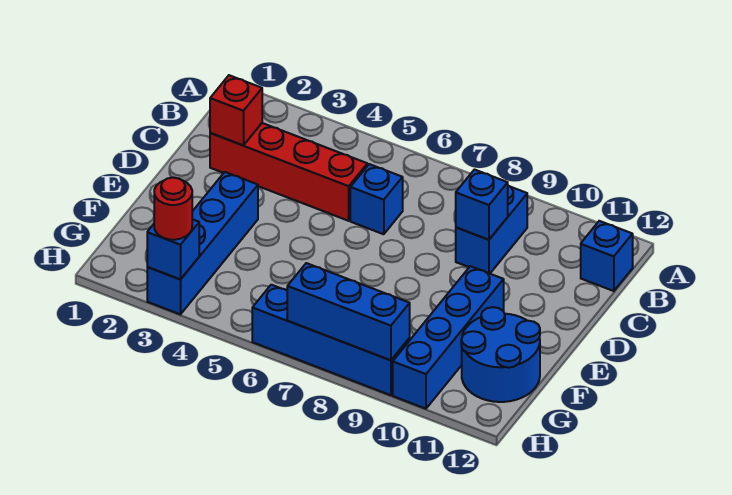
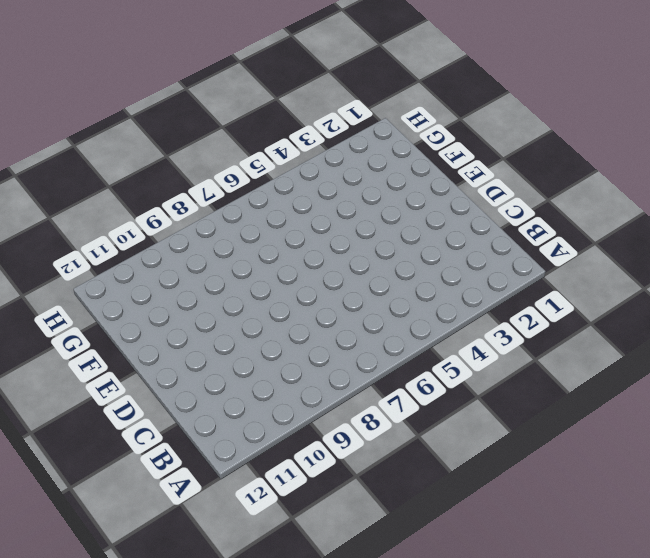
none -> blue brick B9:C9 level 1
none -> blue brick B12 level 1
none -> red brick C2:C5 level 1

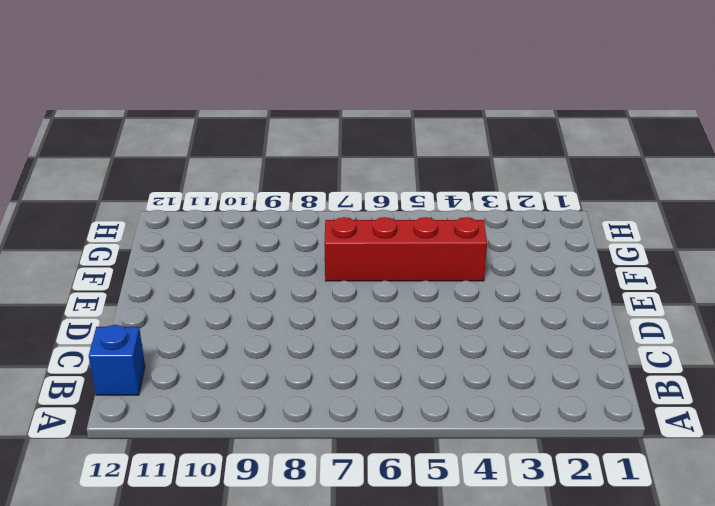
red brick F4:F7 level 1 -> red brick C2:C5 level 1
none -> blue brick B9:C9 level 1
none -> blue brick C6 level 1
none -> blue brick E3:H3 level 1

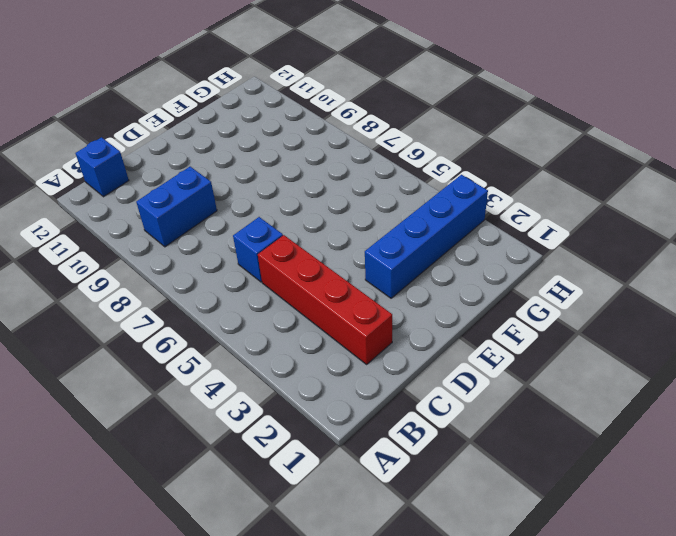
none -> blue brick E10:H10 level 1
none -> blue round brick F11:G12 level 1
none -> blue brick H6:H9 level 1

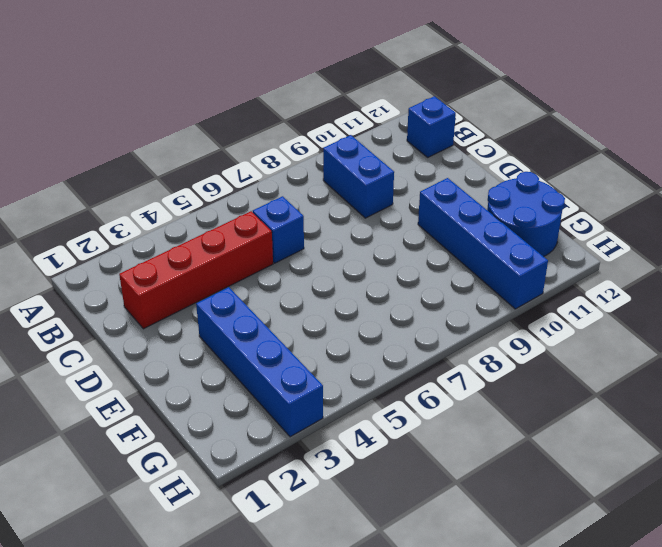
none -> blue brick H6:H9 level 1
none -> red brick C2 level 2
none -> blue brick C9 level 2

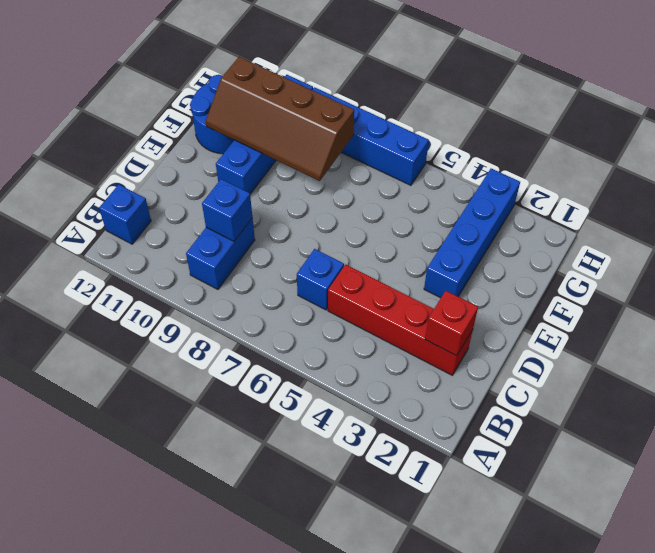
brown slope F8:G11 level 2 top G -> none
none -> blue brick H3 level 2
none -> blue brick H7:H9 level 2
none -> red round brick H3 level 3

